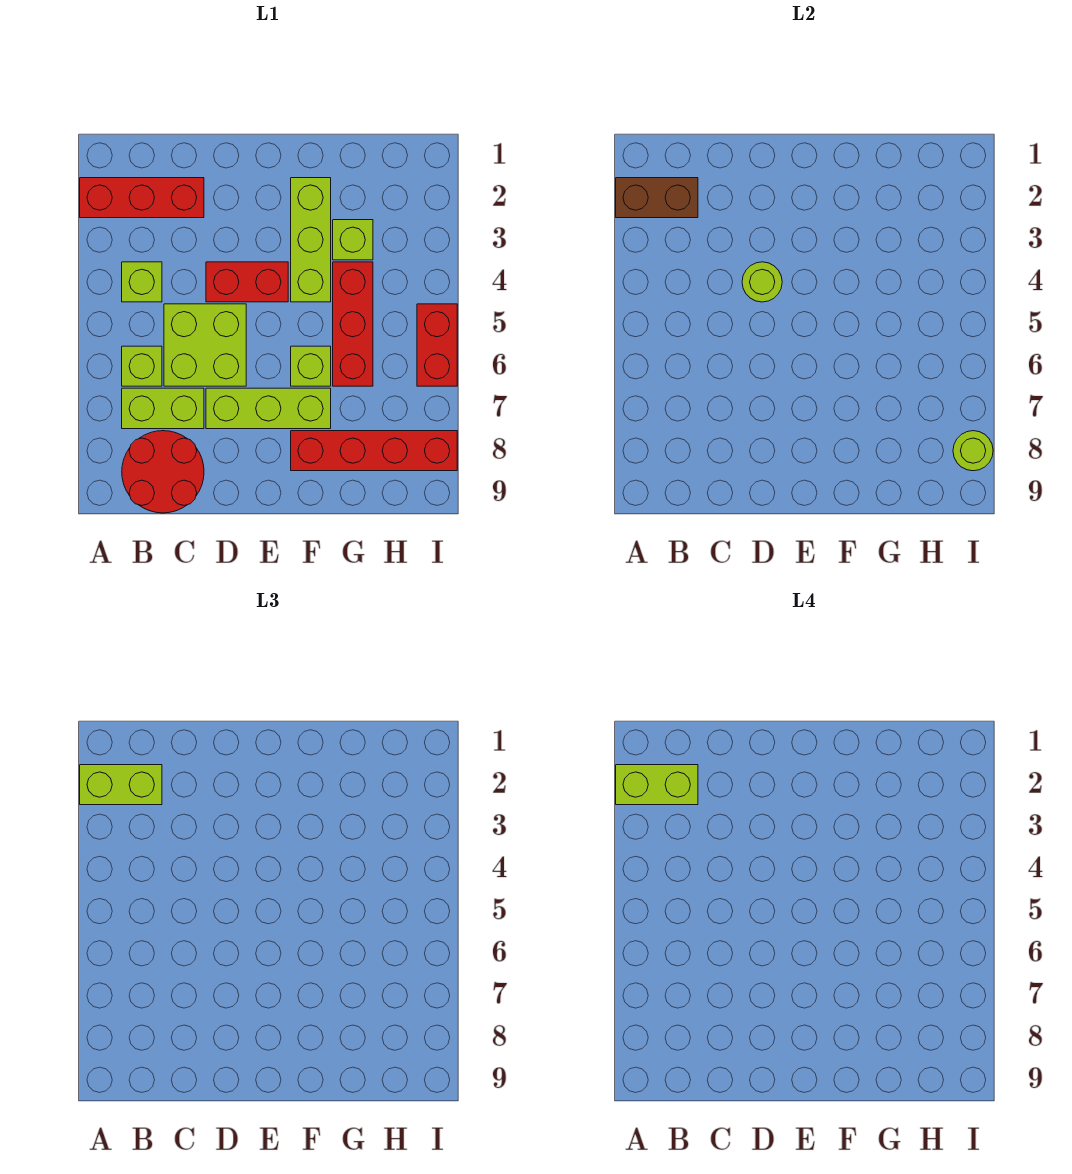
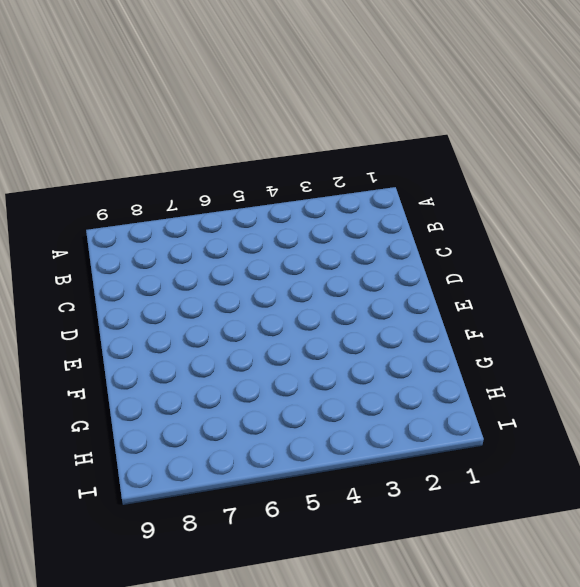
none -> red brick A2:C2 level 1
none -> lime brick B4 level 1
none -> lime brick B6 level 1

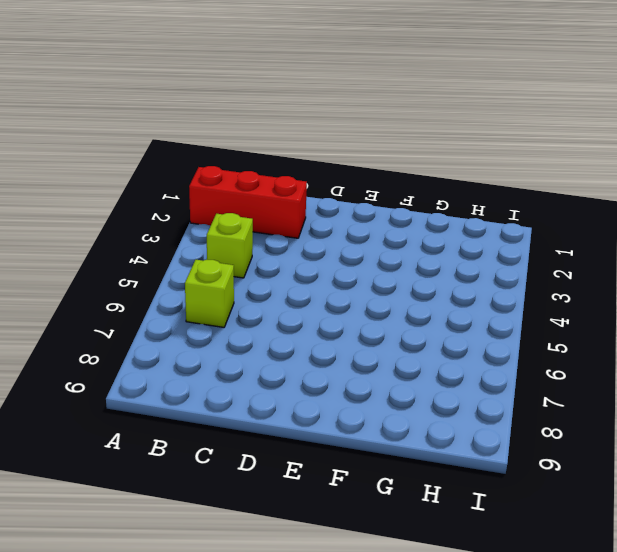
none -> lime brick B7:C7 level 1
none -> red round brick B8:C9 level 1
none -> lime brick C5:D6 level 1

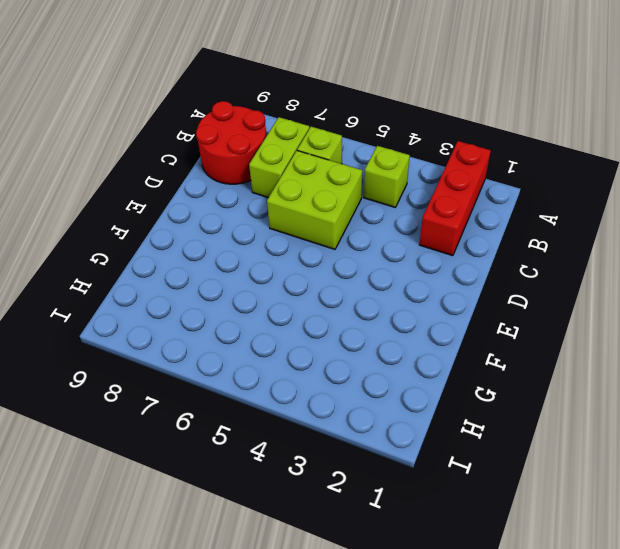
none -> red brick D4:E4 level 1
none -> lime brick D7:F7 level 1
none -> lime brick F2:F4 level 1

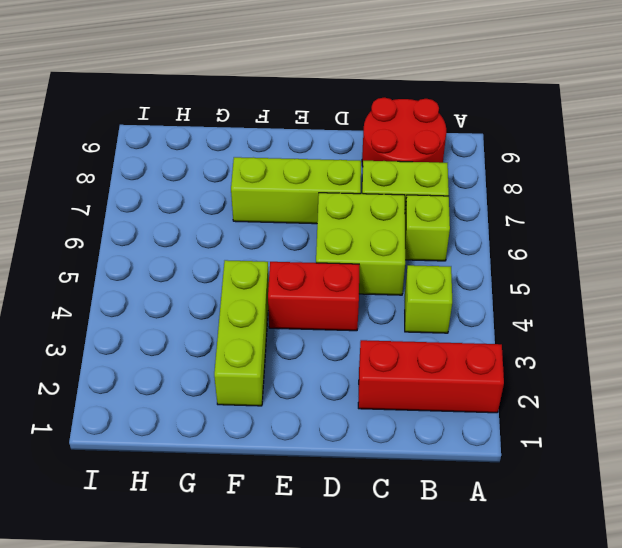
none -> lime brick F6 level 1
none -> red brick F8:I8 level 1
none -> lime brick G3 level 1

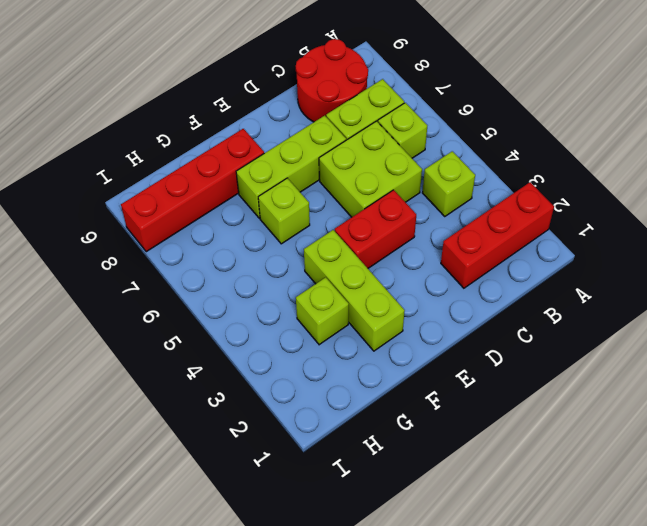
none -> red brick G4:G6 level 1
none -> red brick I5:I6 level 1
none -> brown brick A2:B2 level 2

